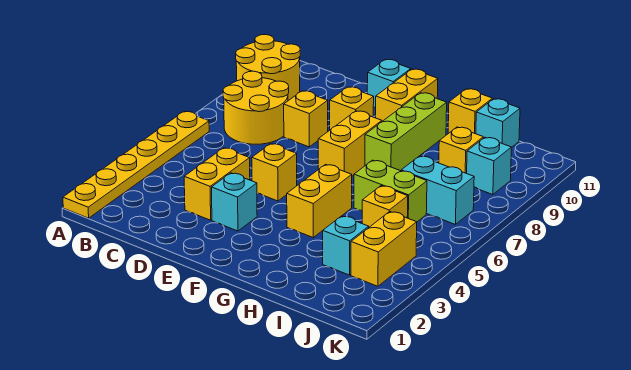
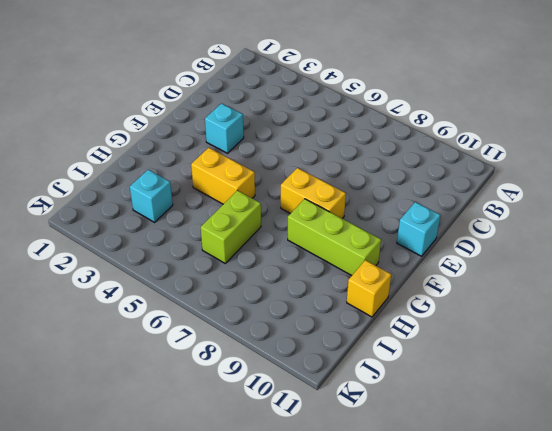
none -> yellow plate A1:A6 level 1
none -> yellow round brick A9:B10 level 1
none -> yellow round brick B7:C8 level 1

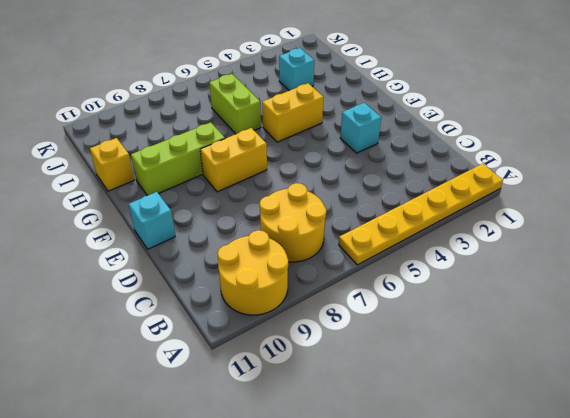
none -> yellow brick D3:D4 level 1
none -> yellow brick D8 level 1
none -> yellow brick E5 level 1

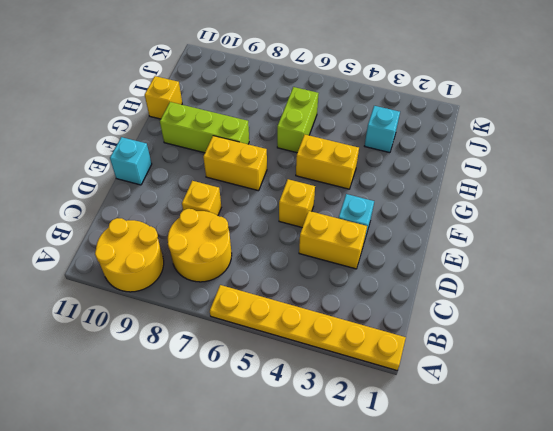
none -> yellow brick E9 level 1
none -> yellow brick F10:F11 level 1
none -> yellow brick I5 level 1

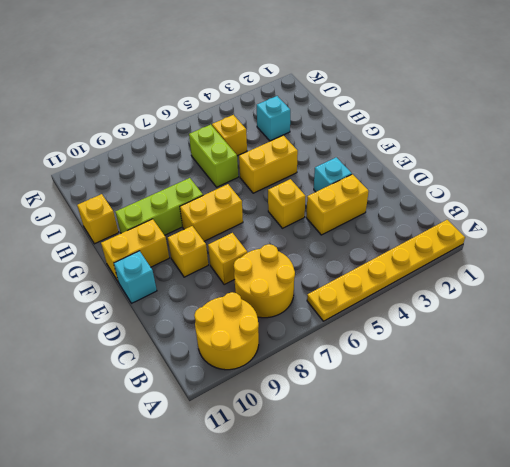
none -> cyan brick I7:J7 level 1
none -> yellow brick I9 level 1
none -> cyan brick I11 level 1

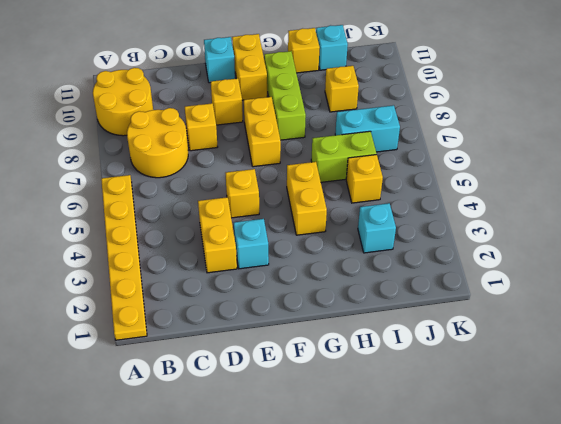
none -> yellow brick J3:J4 level 1
none -> cyan brick J9 level 1

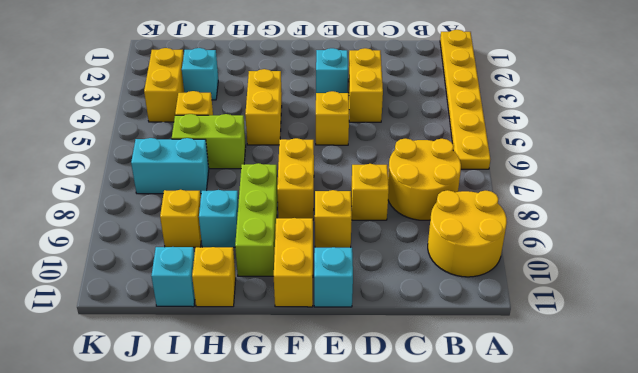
cyan brick H9 level 1 -> cyan brick J9 level 1

